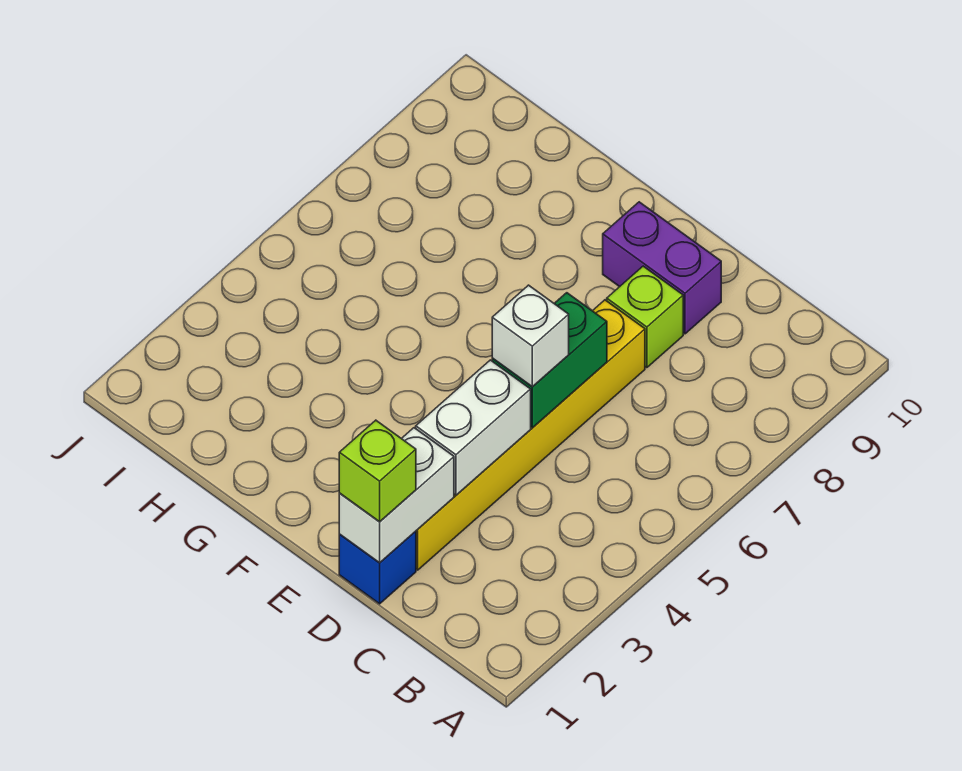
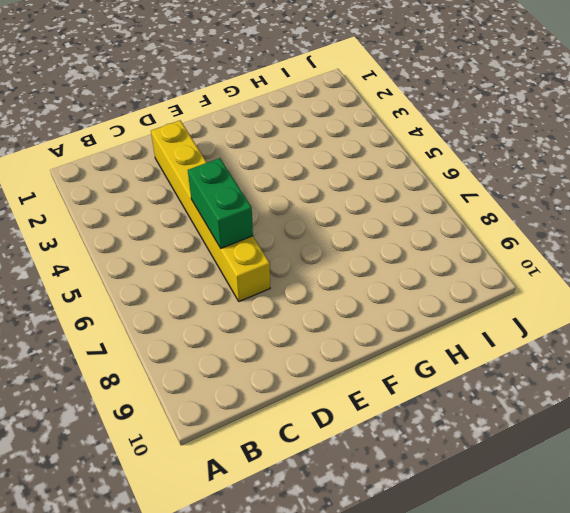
none -> blue brick D1 level 1
none -> lime brick D8 level 1

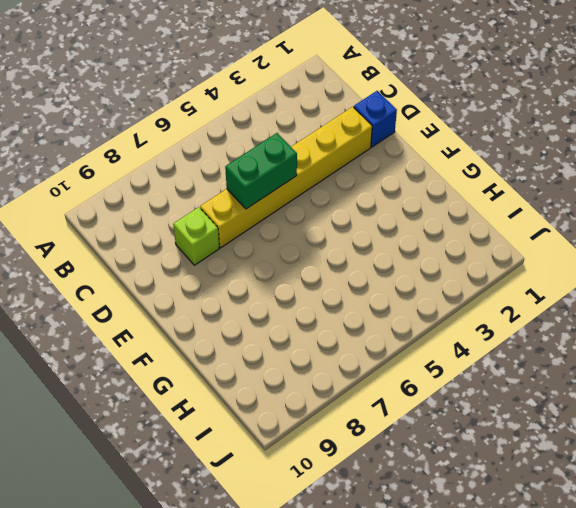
none -> purple brick D9:E9 level 1
none -> white brick D1:D2 level 2

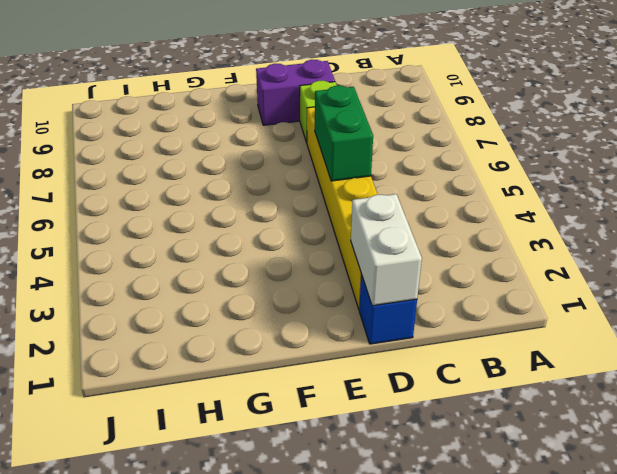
none -> white brick D3:D4 level 2
none -> lime brick D1 level 3

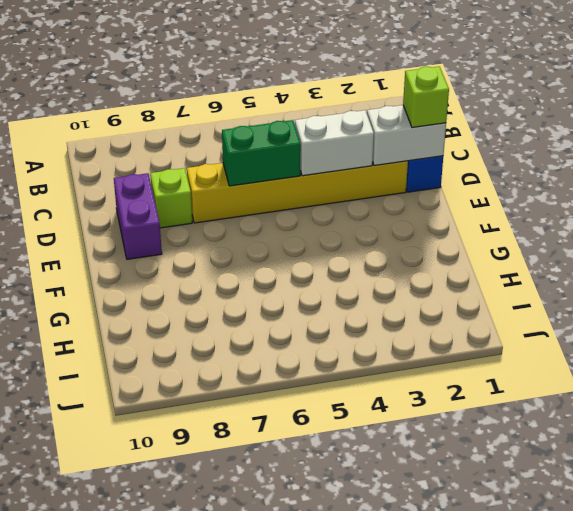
none -> white brick D5 level 3

